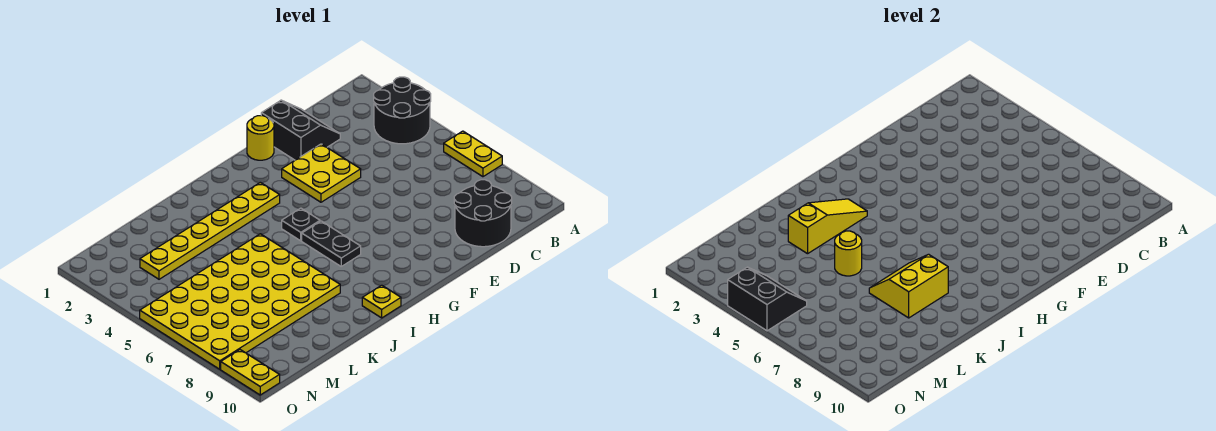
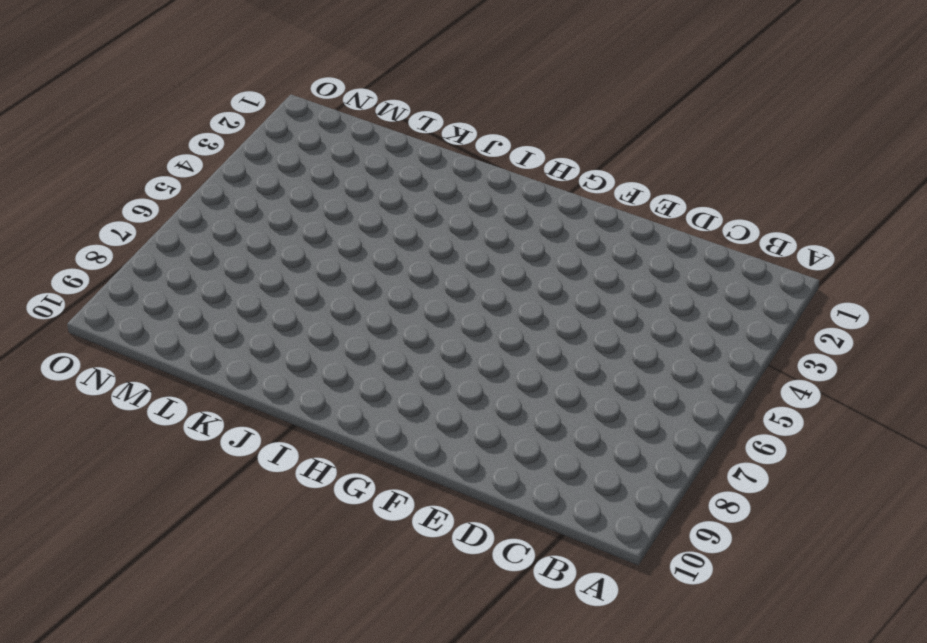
none -> black round brick A3:B4 level 1
none -> yellow plate A6:A7 level 1
none -> black round brick C9:D10 level 1

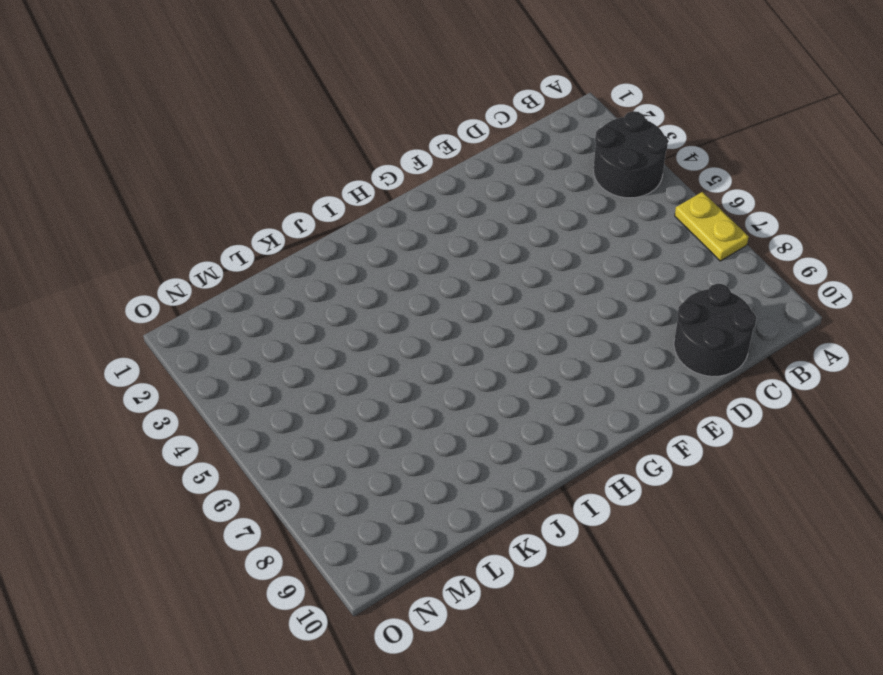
none -> black slope D1:E2 level 1 top E
none -> yellow plate E3:F4 level 1
none -> yellow round brick F1 level 1

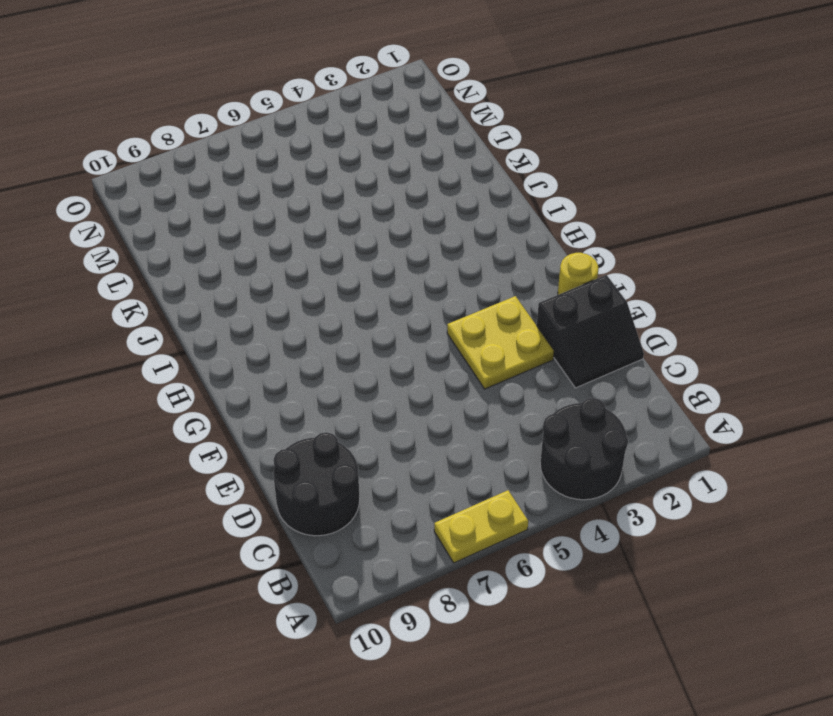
none -> yellow plate H3:M3 level 1
none -> black plate H5 level 1
none -> black plate H6:H7 level 1

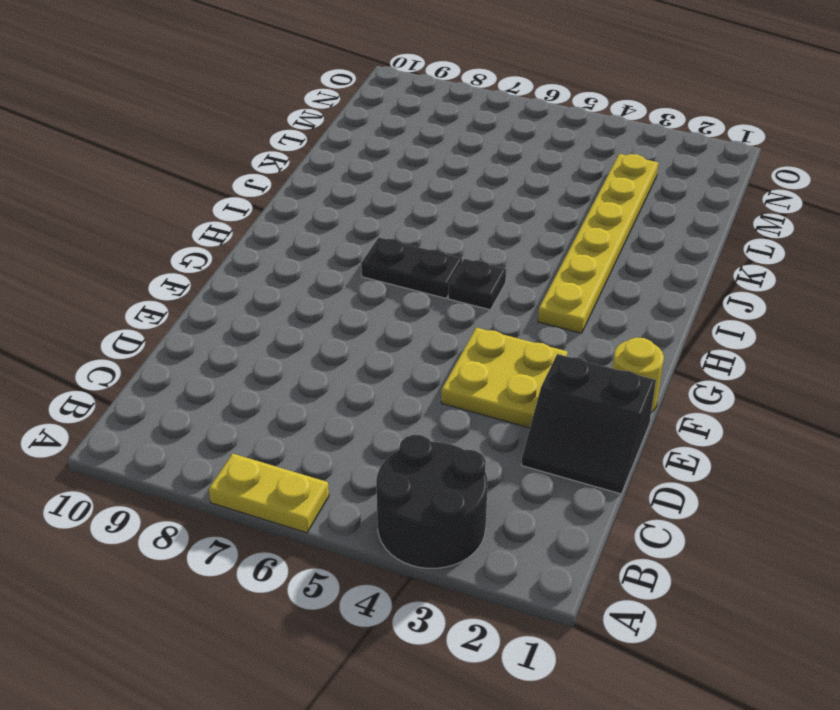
none -> black round brick C9:D10 level 1
none -> yellow plate I10 level 1
none -> yellow plate J5:O8 level 1

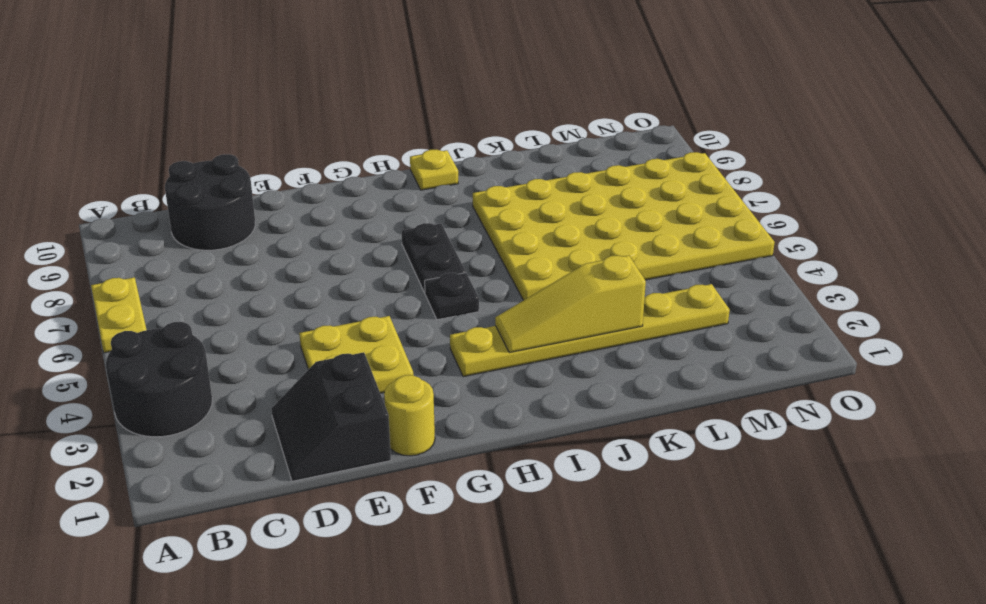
none -> yellow plate O9:O10 level 1
none -> yellow slope J7:K8 level 2 top 8
none -> yellow round brick K5 level 2

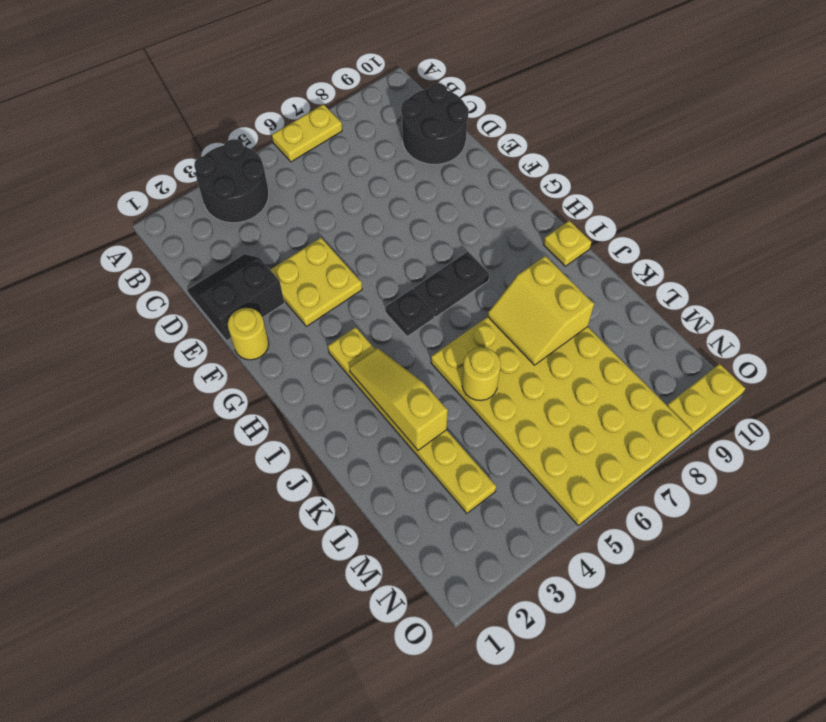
none -> black slope N4:O5 level 2 top O

